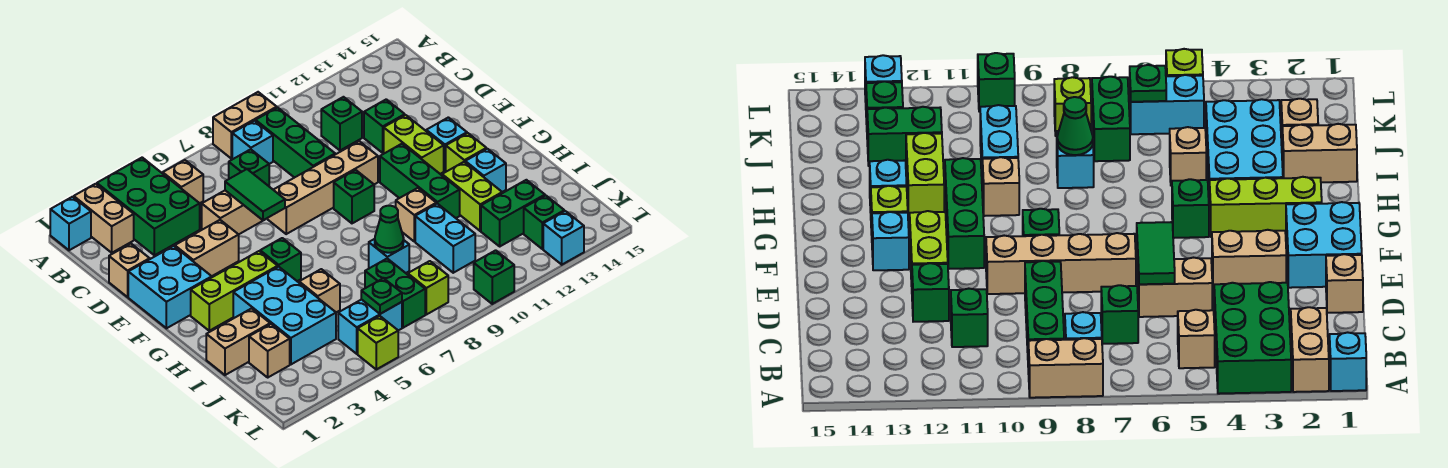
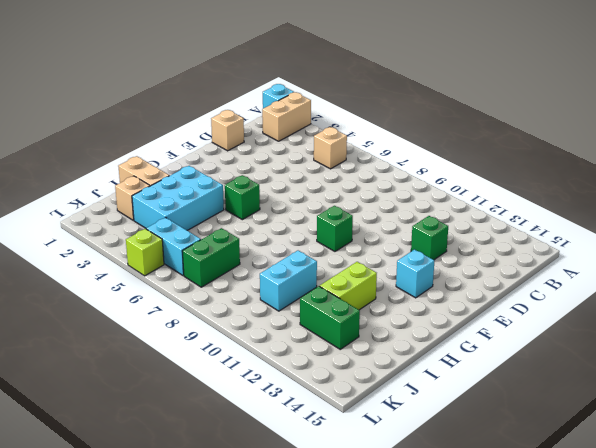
none -> green brick A3:C4 level 1
none -> tan brick A8:A9 level 1
none -> cyan brick B8 level 1
none -> green brick B9:D9 level 1

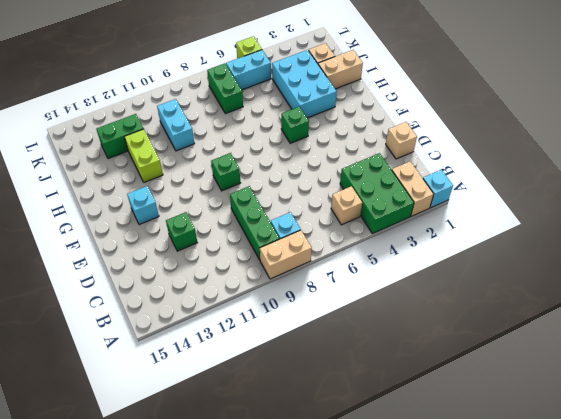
none -> green brick C7 level 1
none -> green brick C11 level 1
none -> tan brick D5:D6 level 1
none -> cyan brick E1:F2 level 1

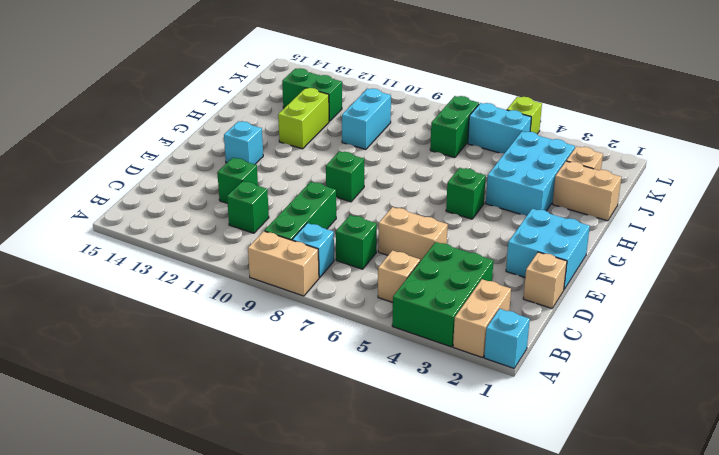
none -> tan brick E3:E4 level 1
none -> tan brick E7:E10 level 1
none -> lime brick E12:F12 level 1
none -> green brick F11:H11 level 1

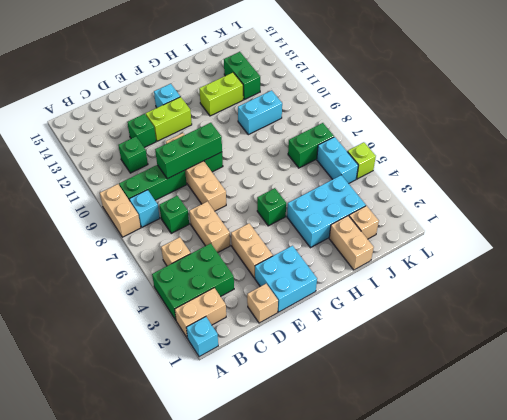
green brick D9:F9 level 2 -> green brick F11:H11 level 1
none -> lime brick G2:G4 level 1
none -> lime brick G13 level 1
none -> tan brick H10 level 1
none -> cyan brick H13 level 1

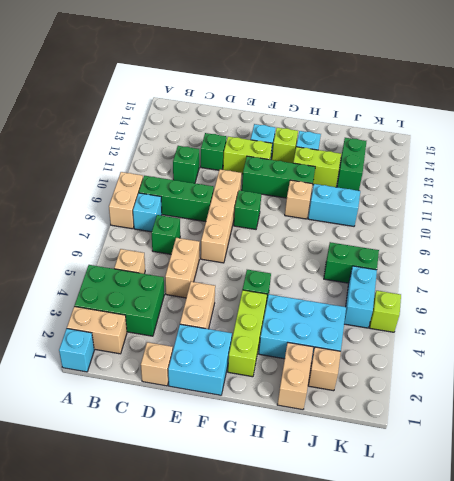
none -> tan brick I5 level 1
none -> cyan brick I8 level 1
none -> lime brick K8 level 1
none -> green brick K13 level 1

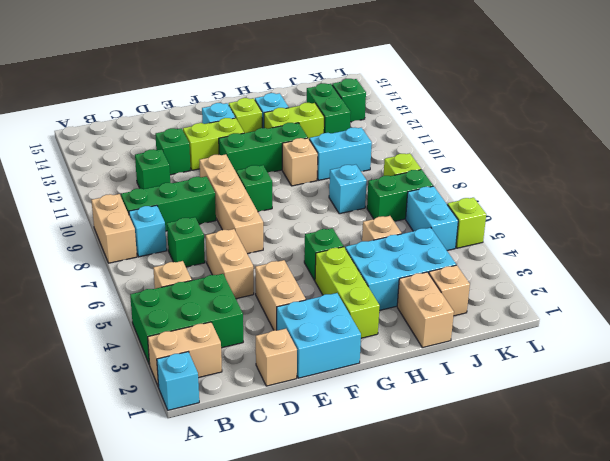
none -> green brick L10 level 1
none -> cyan brick L13 level 1
none -> green tile D6:E6 level 2
none -> green cone I8 level 2

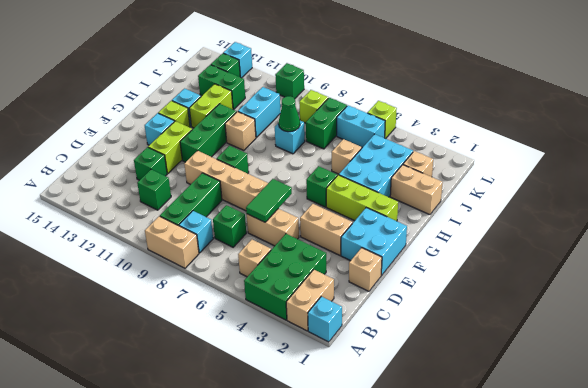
none -> green plate K6 level 2

